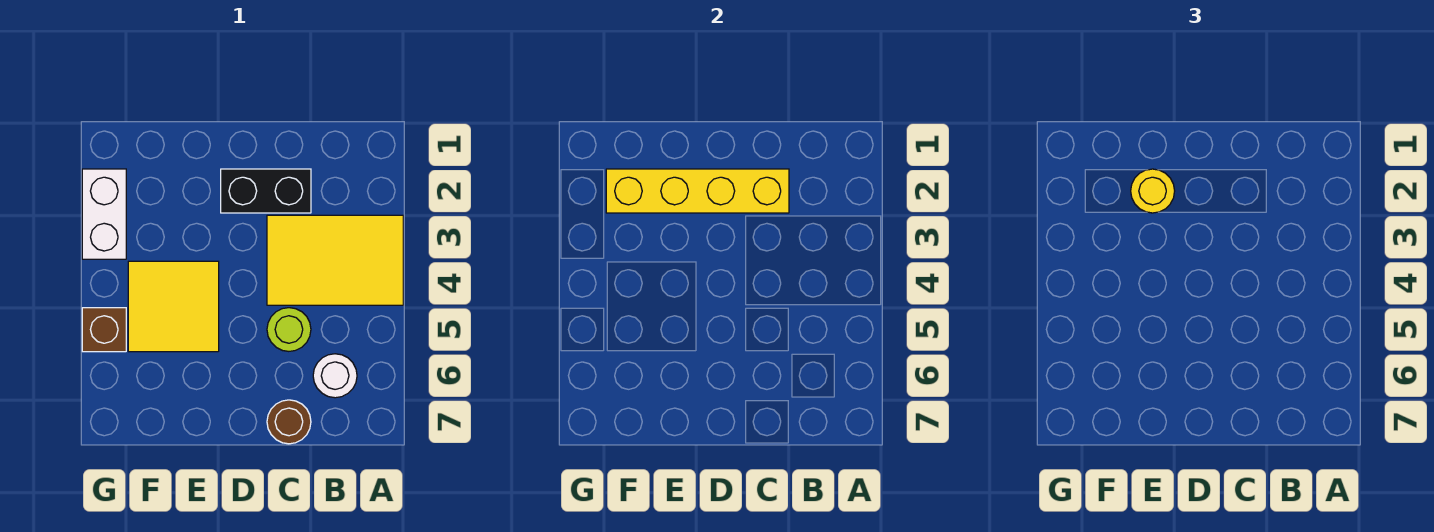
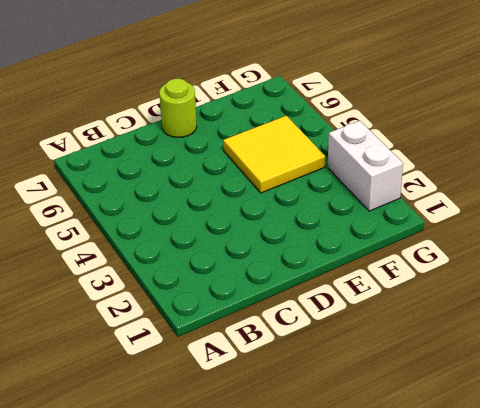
lime round brick D7 level 1 -> lime round brick C5 level 1
none -> yellow tile A3:C4 level 1
none -> white round brick B6 level 1

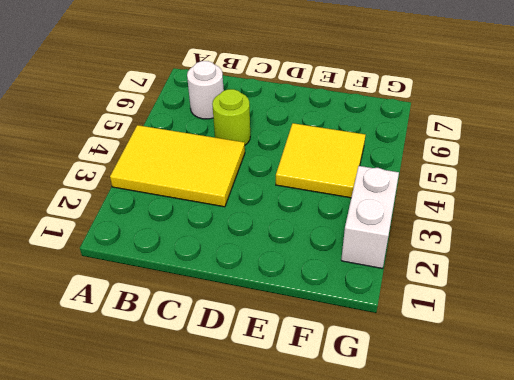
none -> black brick C2:D2 level 1
none -> brown round brick C7 level 1

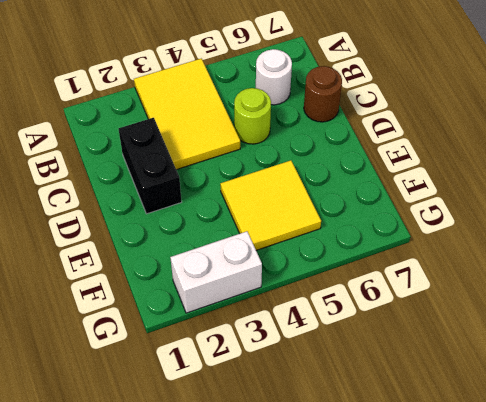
none -> brown brick G5 level 1
none -> yellow brick C2:F2 level 2

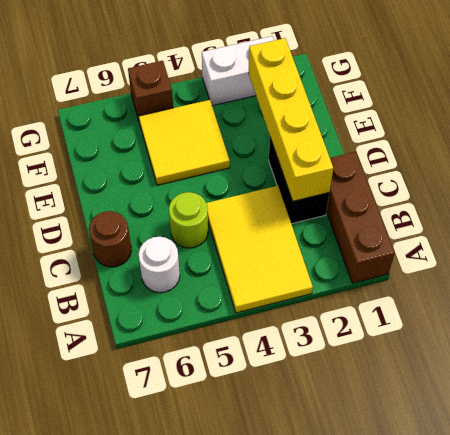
brown brick A1:C1 level 1 -> none
none -> yellow round brick E2 level 3

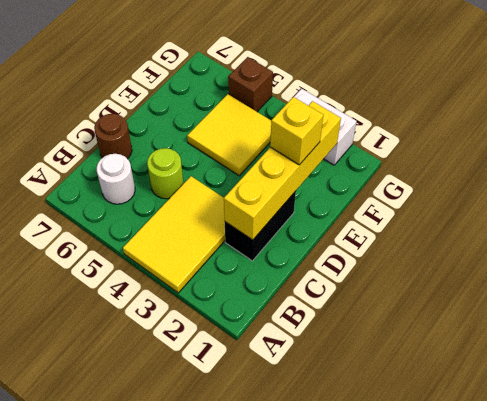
yellow brick E2 level 3 -> yellow round brick E2 level 3

